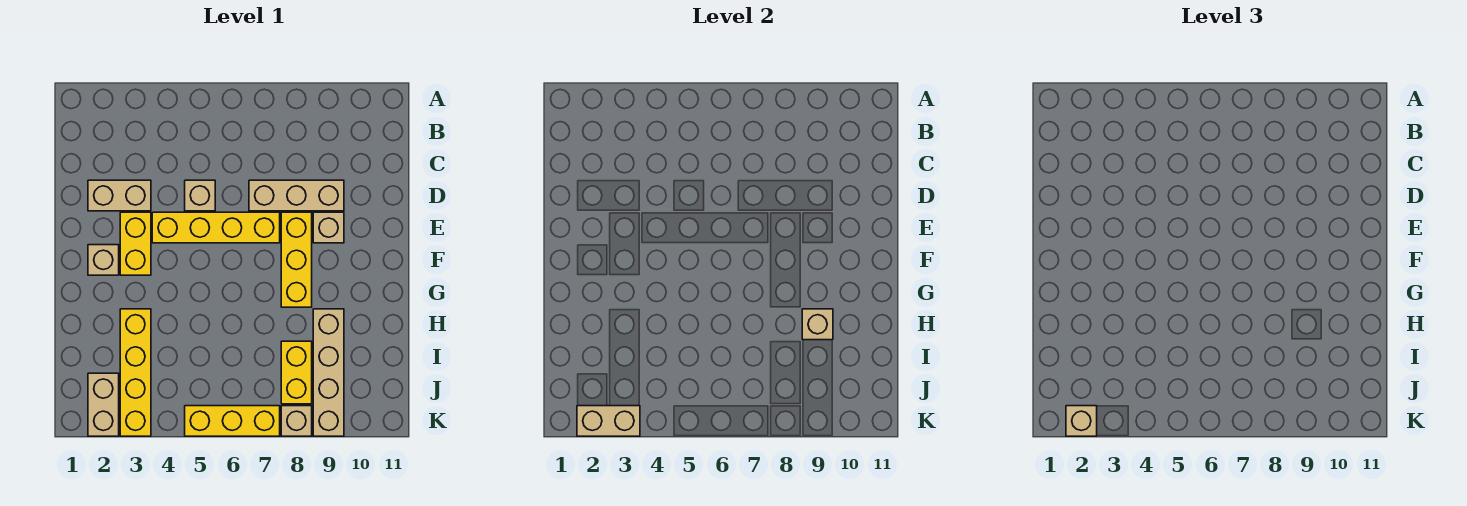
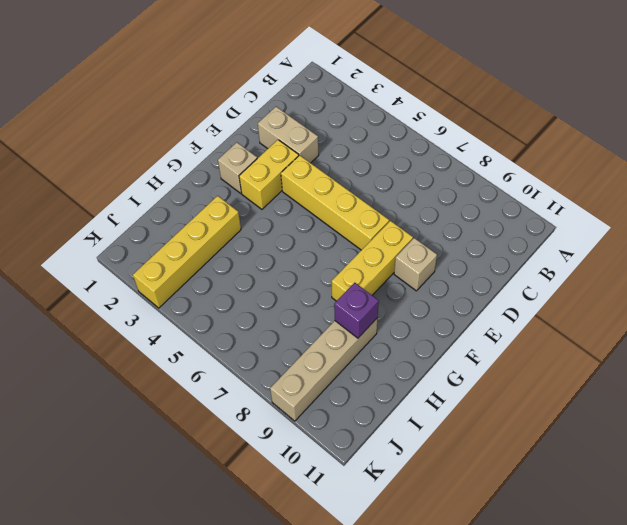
purple brick H9 level 2 -> tan brick H9 level 2
none -> tan brick D5 level 1
none -> tan brick D7:D9 level 1
none -> yellow brick I8:J8 level 1

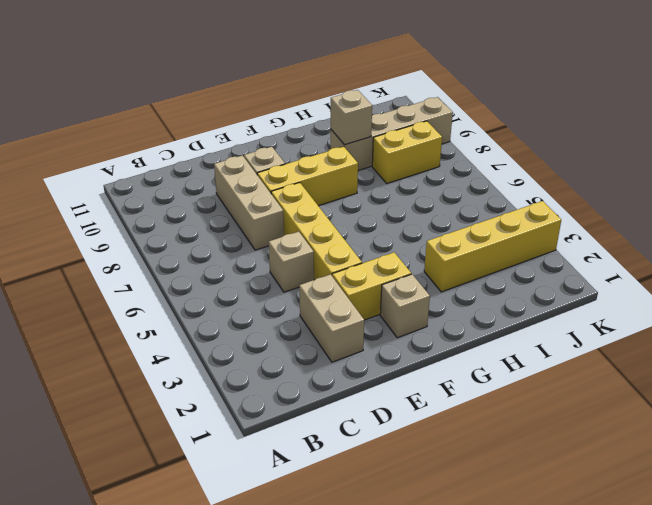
none -> tan brick J2:K2 level 1
none -> yellow brick K5:K7 level 1
none -> tan brick K8 level 1

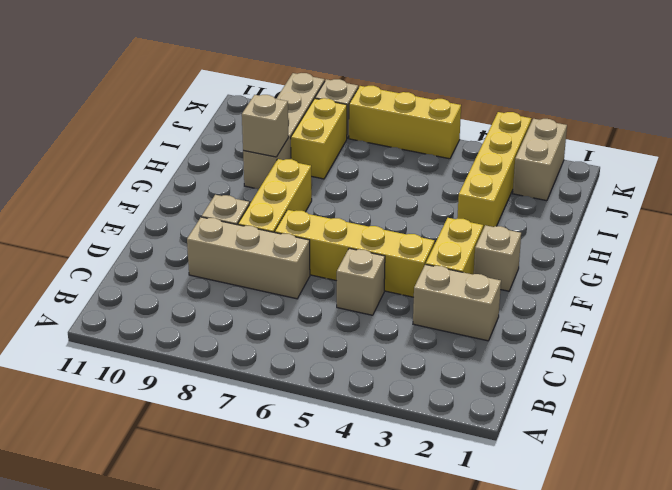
none -> tan brick K2:K3 level 2
none -> tan brick K2 level 3

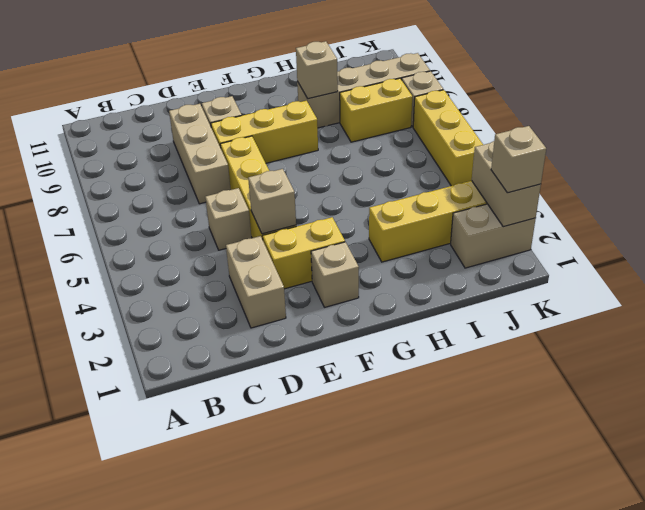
tan brick E4 level 2 -> none

